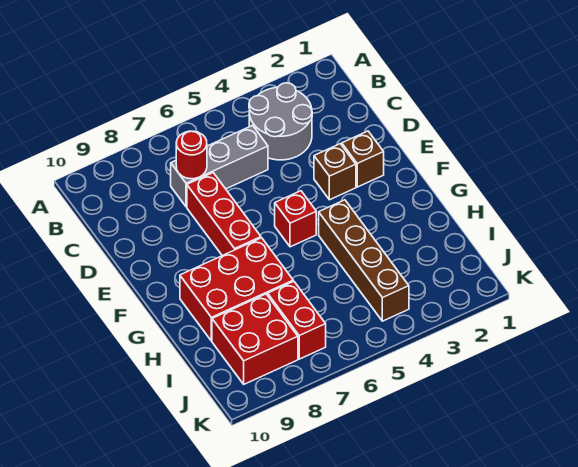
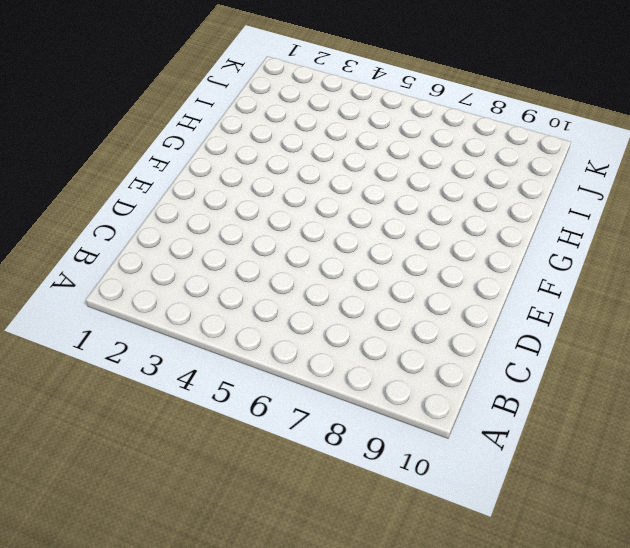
none -> grey round brick B3:C4 level 1
none -> grey brick C5:C7 level 1

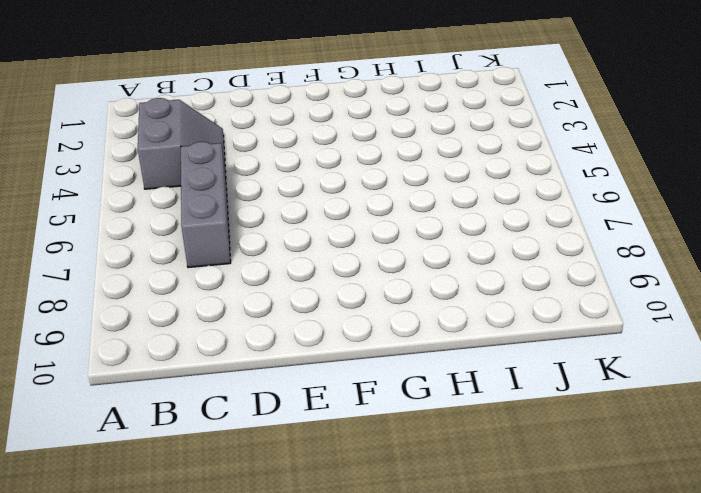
grey slope B3:C4 level 1 top B -> grey round brick B3:C4 level 1
none -> red brick D7:F7 level 1
none -> brown brick E2 level 1

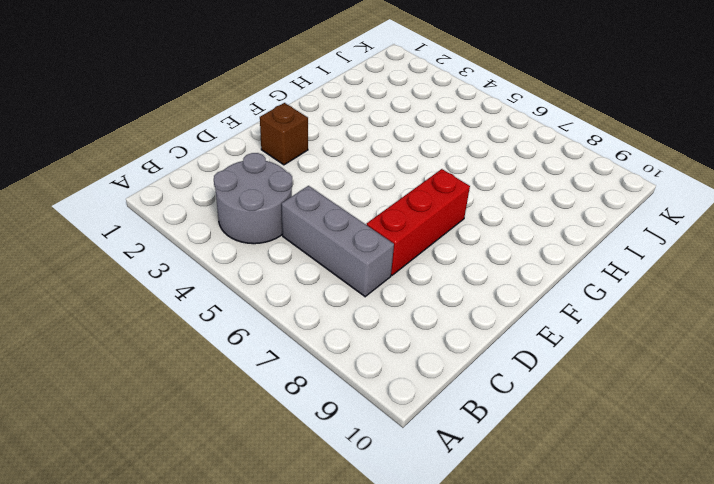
none -> brown brick E3 level 1
none -> red brick F5 level 1

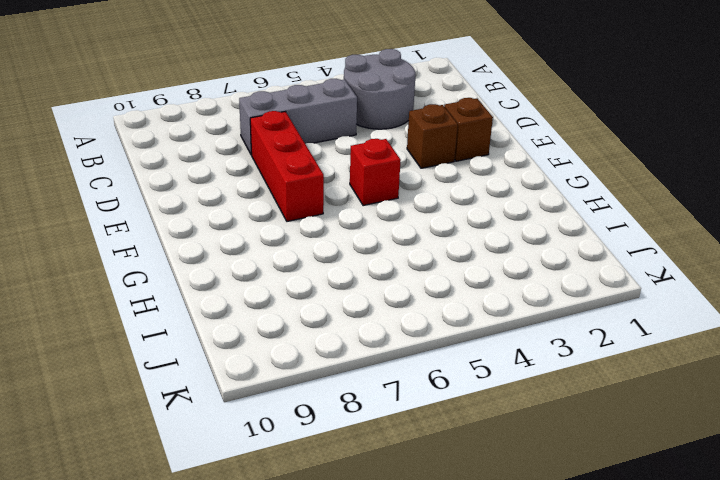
none -> brown brick G4:J4 level 1
none -> red brick G7:H9 level 1

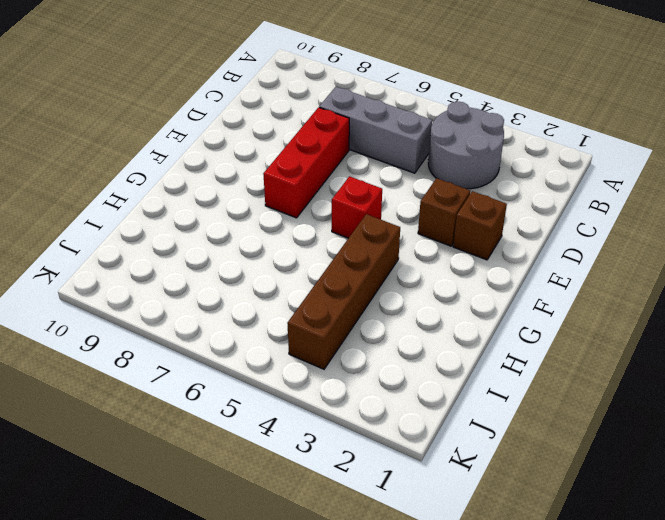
none -> red brick G7:H9 level 1
none -> red brick I7:J7 level 1

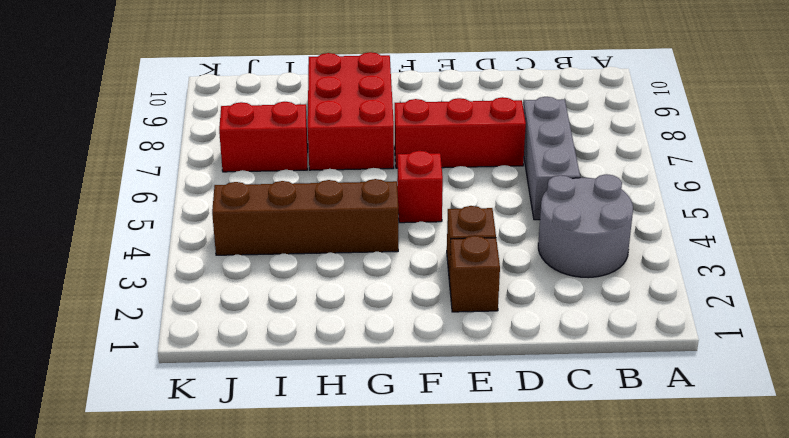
none -> red brick I8:J9 level 1
none -> red round brick C7 level 2

